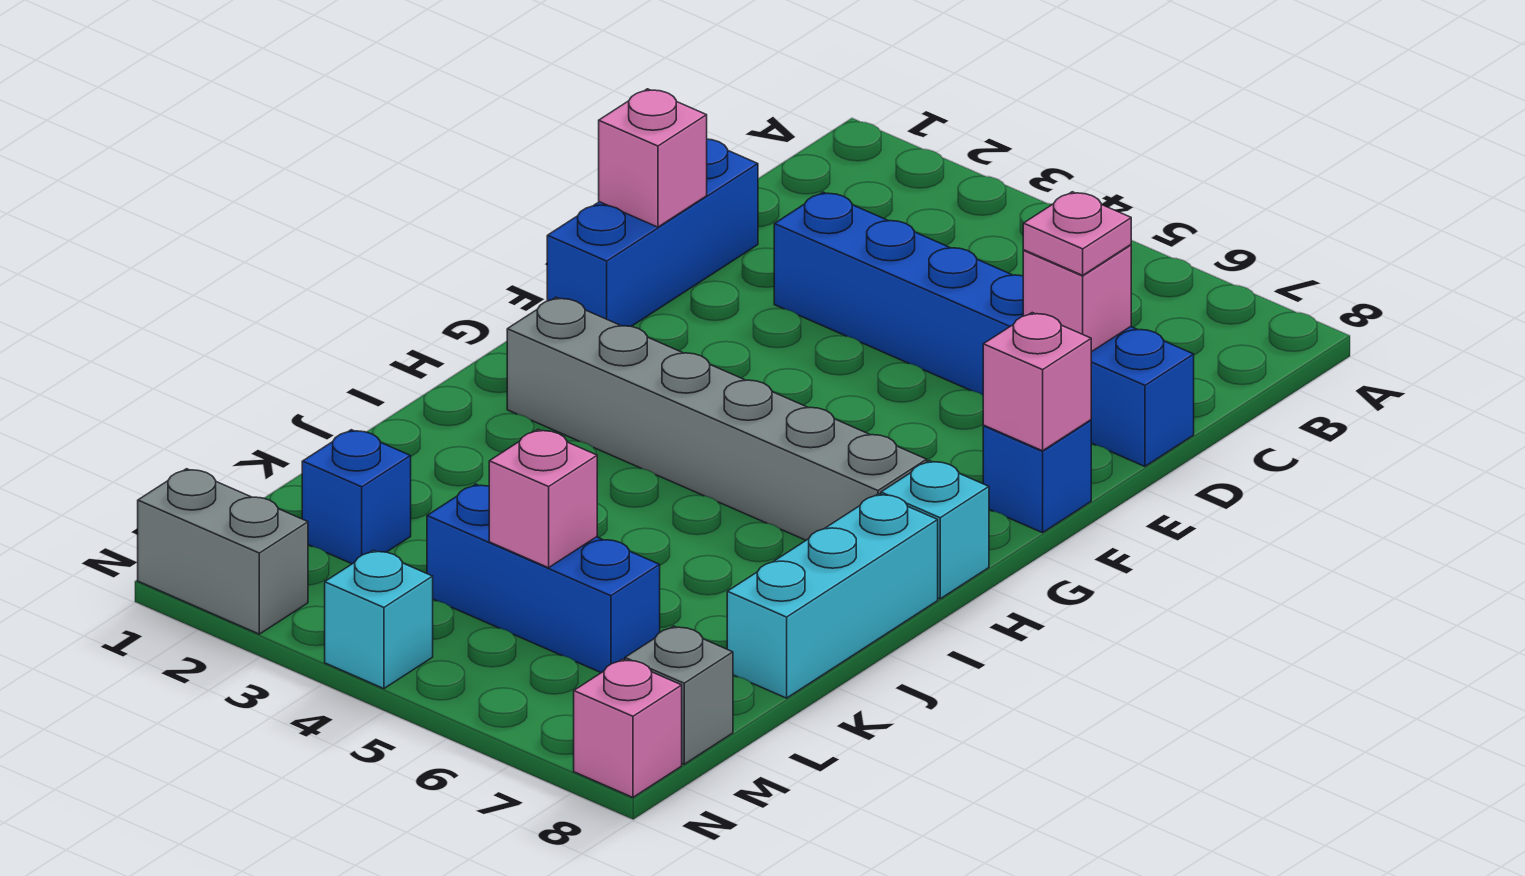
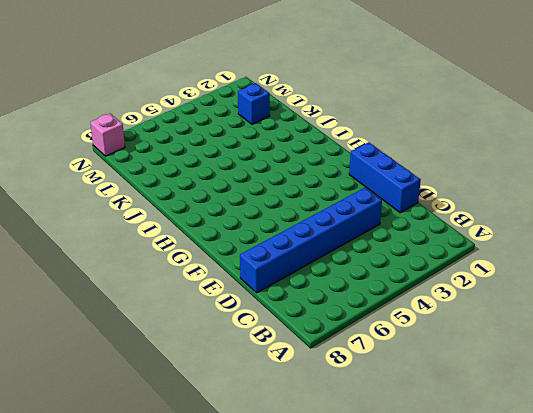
none -> blue brick F8 level 1
none -> grey brick H2:H7 level 1
none -> cyan brick H8 level 1

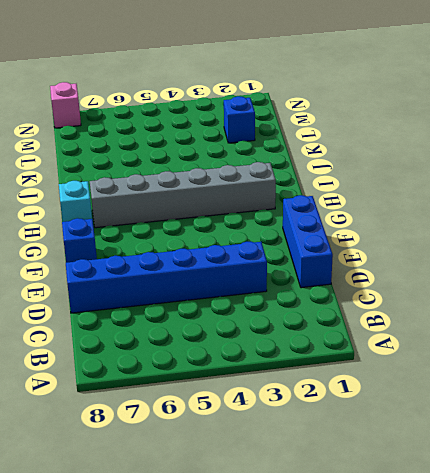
none -> cyan brick I8:K8 level 1
none -> blue brick L4:L6 level 1
none -> grey brick M8 level 1

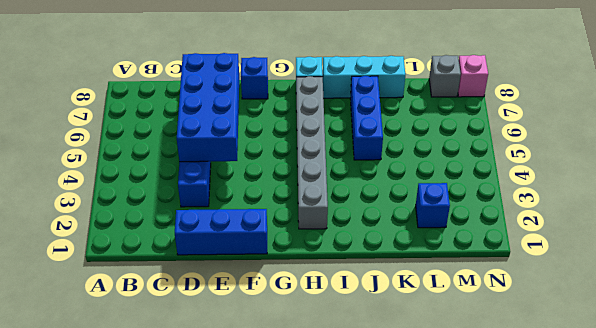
blue brick D4:E7 level 2 -> pink brick D7 level 2
blue brick J5:J7 level 1 -> blue brick L4:L6 level 1
none -> grey brick N1:N2 level 1
none -> cyan brick N4 level 1
none -> pink brick E1 level 2

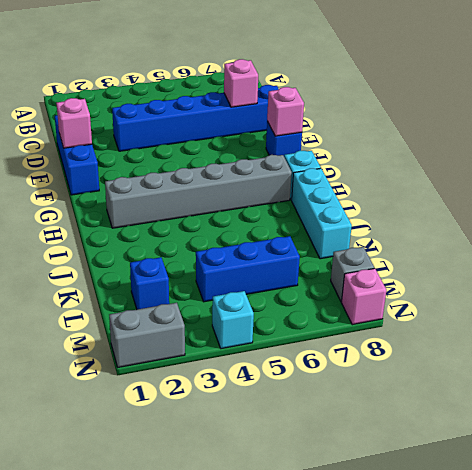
none -> pink brick L5 level 2
none -> pink plate D7 level 3

